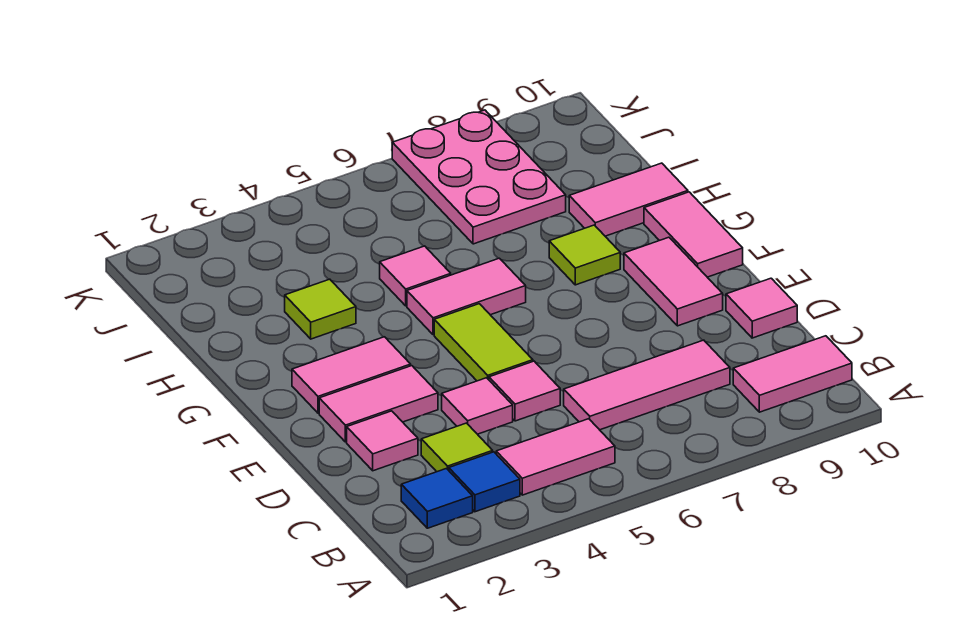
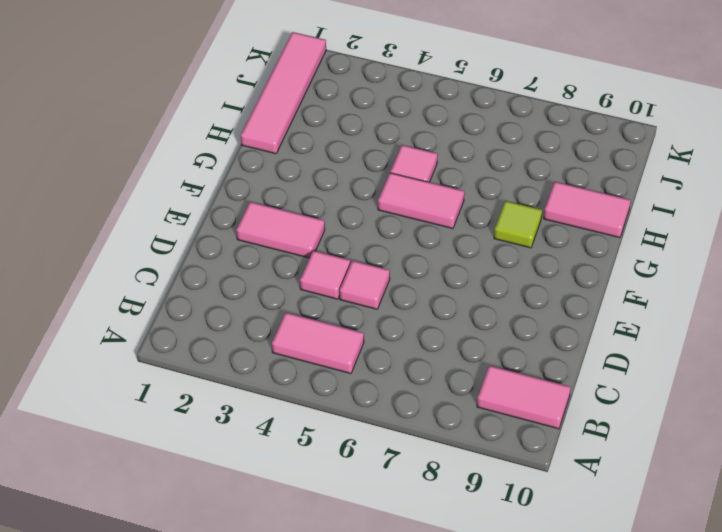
pink tile H1:K1 level 1 -> none
none -> blue tile B2 level 1
none -> blue tile B3 level 1
none -> lime tile C3 level 1

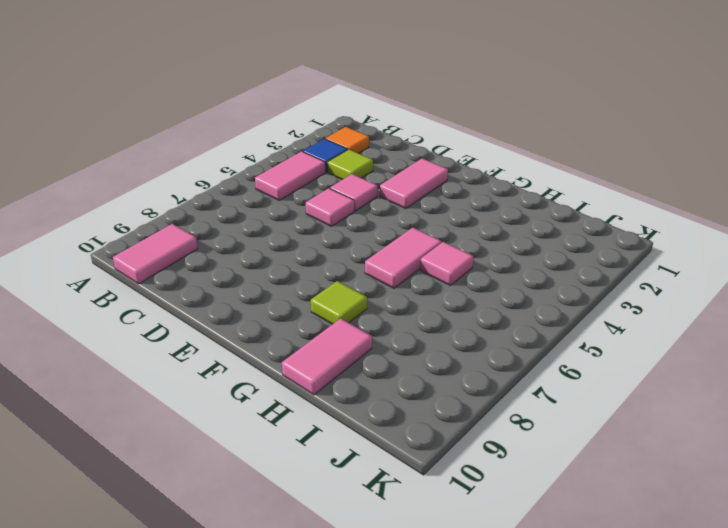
orange tile B2 level 1 -> blue tile B2 level 1
none -> pink tile C6:C8 level 1
none -> pink tile D2 level 1
none -> pink tile D10 level 1

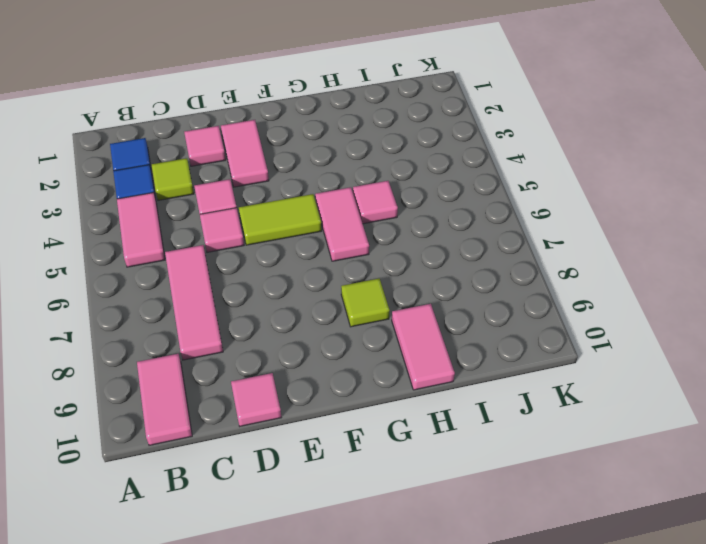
none -> pink tile E9:F9 level 1
none -> pink tile F2:F3 level 1
none -> pink tile F10:G10 level 1

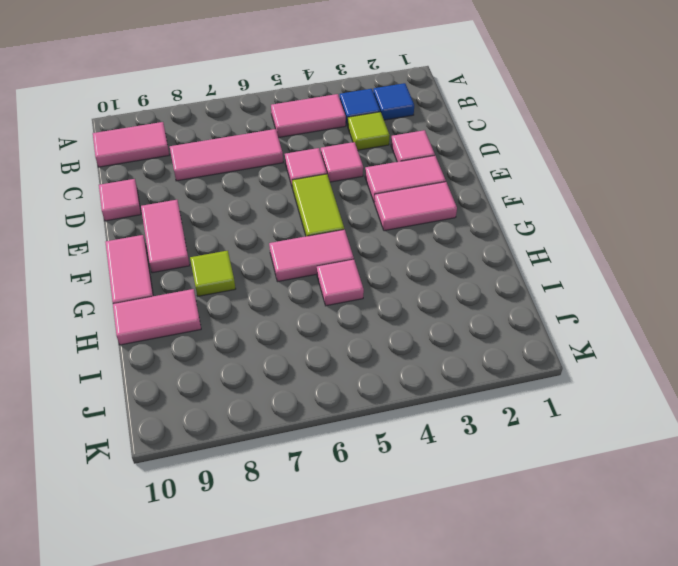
none -> lime tile H3 level 1
none -> pink plate I7:K8 level 1

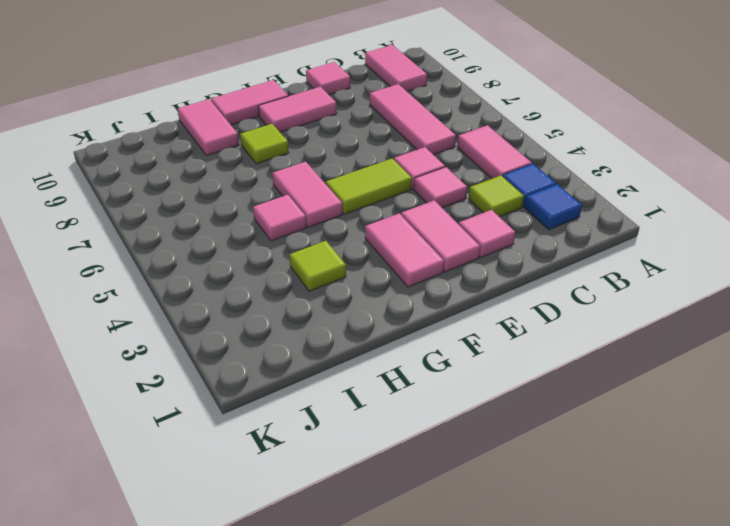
none -> pink plate I7:K8 level 1

